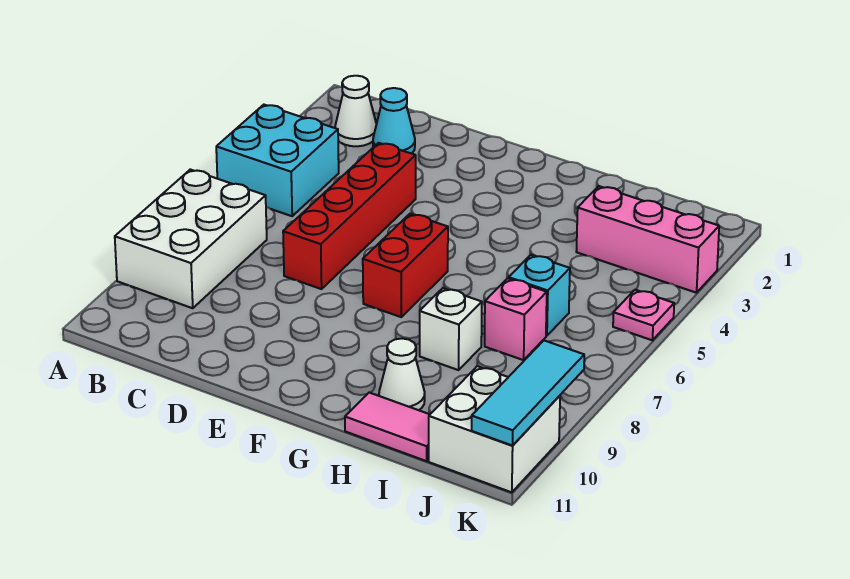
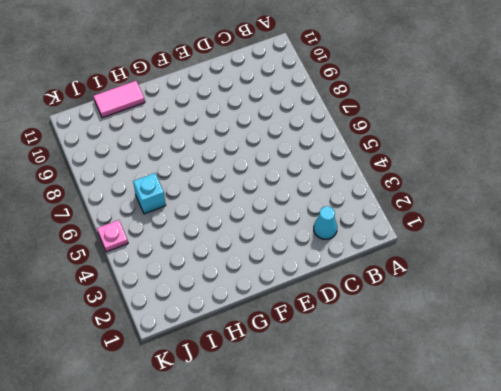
none -> cyan brick A4:B5 level 1
none -> white brick A7:B9 level 1
none -> white cone B2 level 1

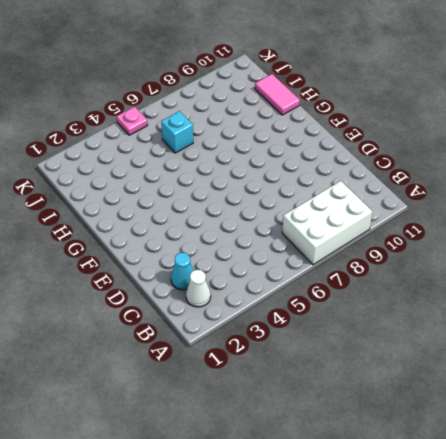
none -> cyan brick A4:B5 level 1
none -> red brick D4:D7 level 1
none -> red brick F6:F7 level 1

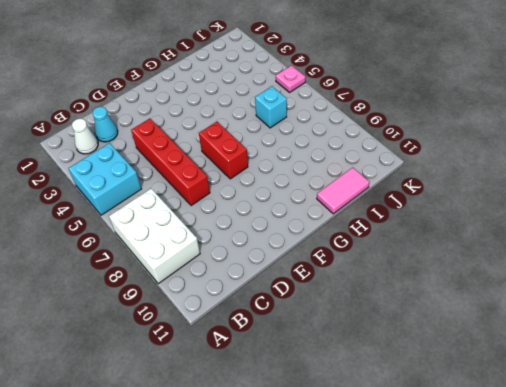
none -> white brick H8 level 1
none -> white cone H10 level 1
none -> pink brick I3:K3 level 1

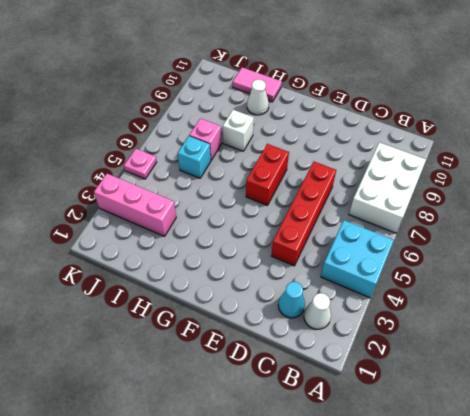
none -> white brick J10:K11 level 1
none -> cyan tile K9:K11 level 2

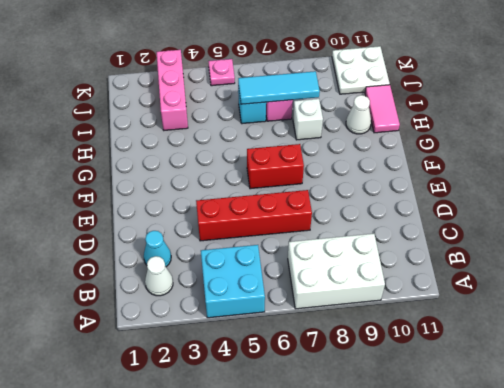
cyan tile I6:I8 level 2 -> cyan tile K9:K11 level 2
white plate J10:K11 level 1 -> white brick J10:K11 level 1

